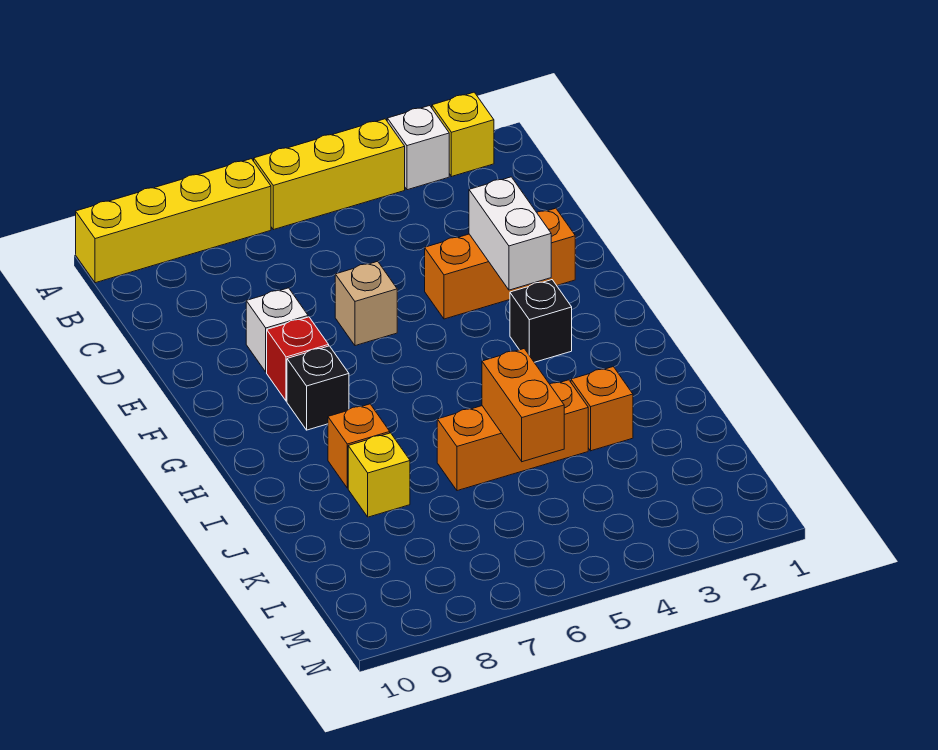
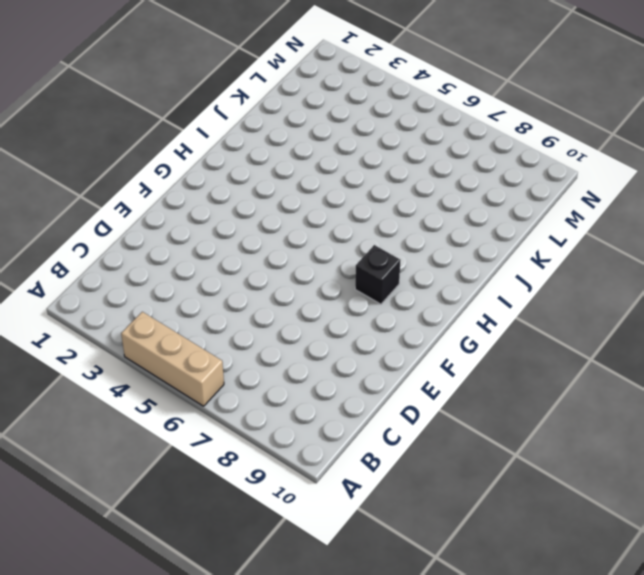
tan brick A4:A6 level 1 -> yellow brick A4:A6 level 1
none -> yellow brick A2 level 1
none -> white brick A3 level 1
none -> yellow brick A7:A10 level 1

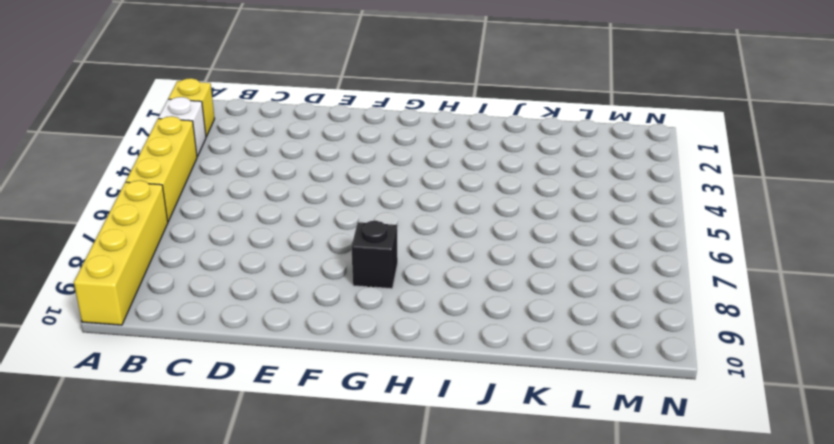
none -> orange brick E2:E4 level 1
none -> tan brick E6 level 1
none -> white brick E8 level 1

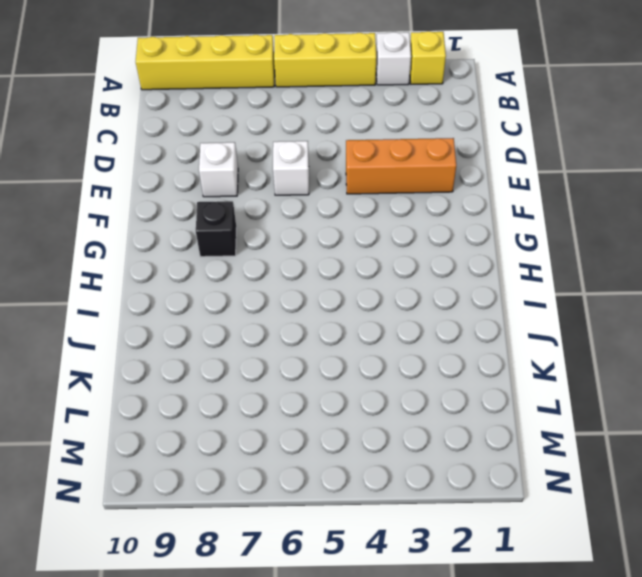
white brick E6 level 1 -> tan brick E6 level 1
none -> red brick F8 level 1
none -> black brick G3 level 1
none -> orange brick I8 level 1

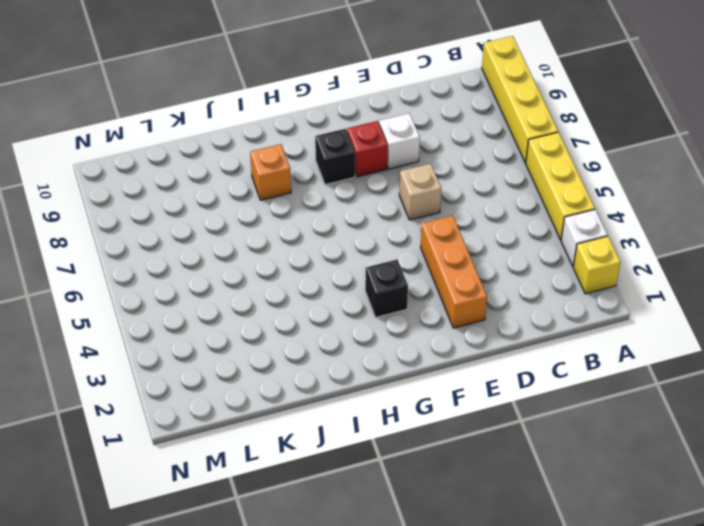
none -> orange brick J3 level 1
none -> orange brick J4:J6 level 1
none -> yellow brick J8 level 1

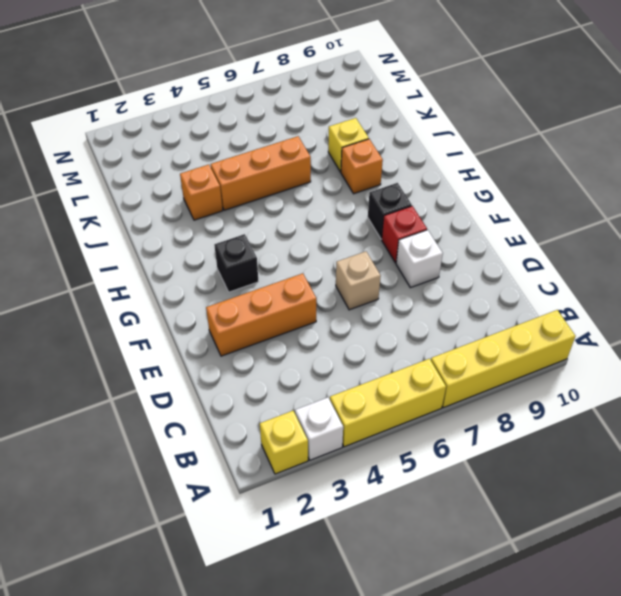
none -> white brick E3:F3 level 2
none -> orange brick J5:K5 level 2

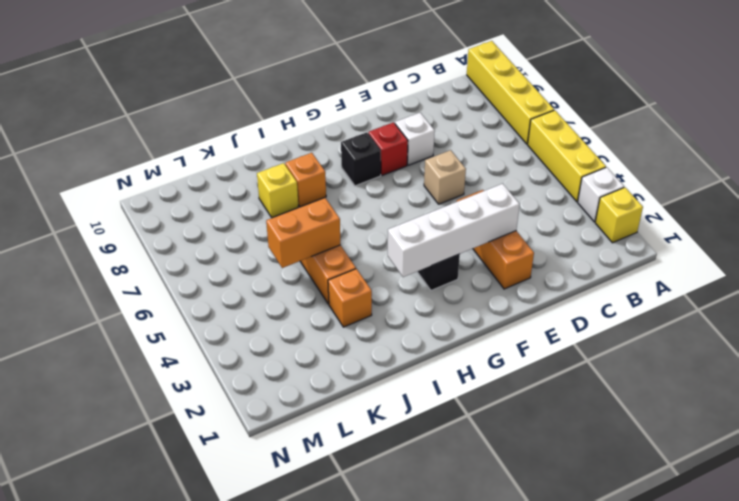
white brick E3:H3 level 2 -> white brick E3:F3 level 2

